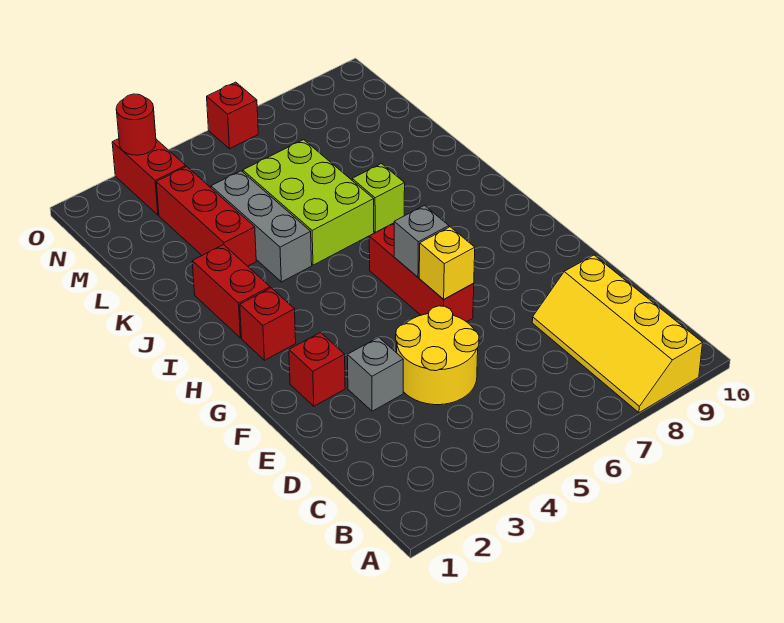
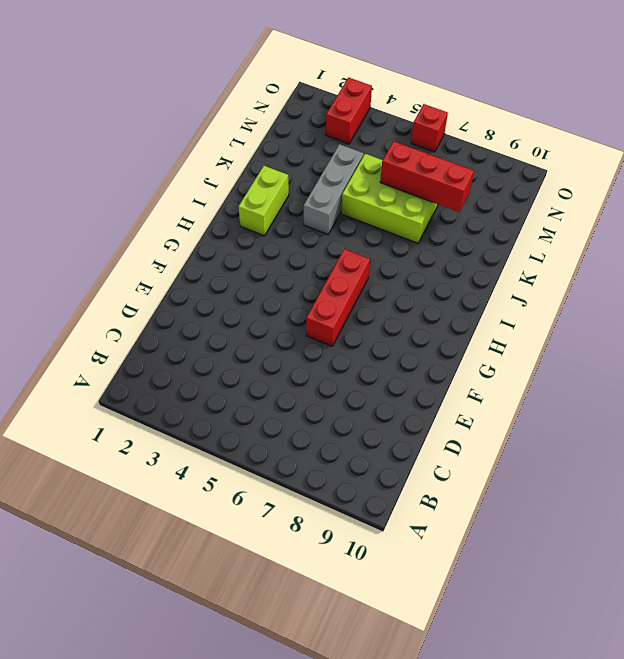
lime brick I2:J2 level 1 -> red brick I2:J2 level 1
lime brick K5:L7 level 1 -> lime brick J5:L6 level 1
red brick L6:L8 level 2 -> red brick K3:M3 level 1
none -> yellow slope A8:D9 level 1 top 9
none -> yellow round brick D4:E5 level 1
none -> grey brick E3 level 1

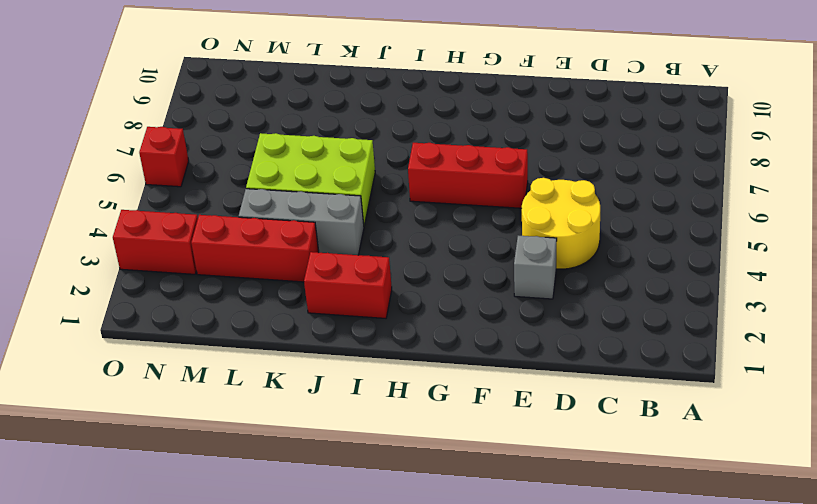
none -> yellow slope A8:D9 level 1 top 9
none -> red brick F2 level 1
none -> red brick H2 level 1

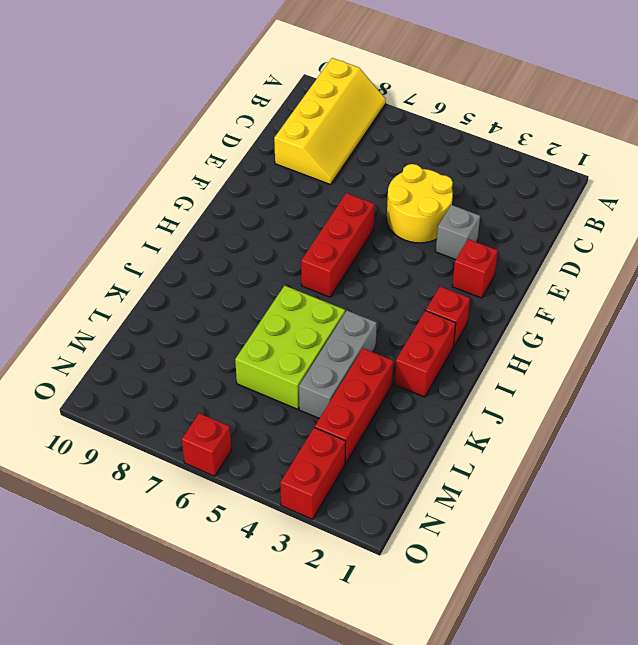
none -> lime brick J7 level 1
none -> yellow brick F6 level 2
none -> grey brick G6 level 2

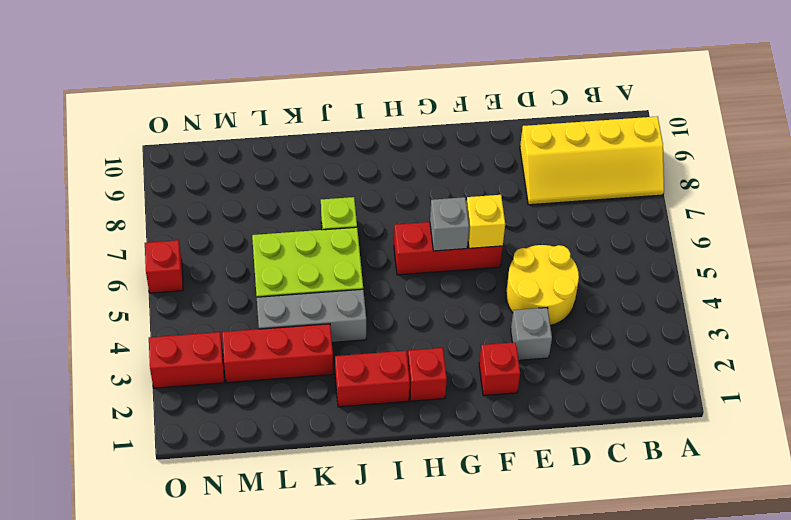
none -> red round brick O3 level 2

